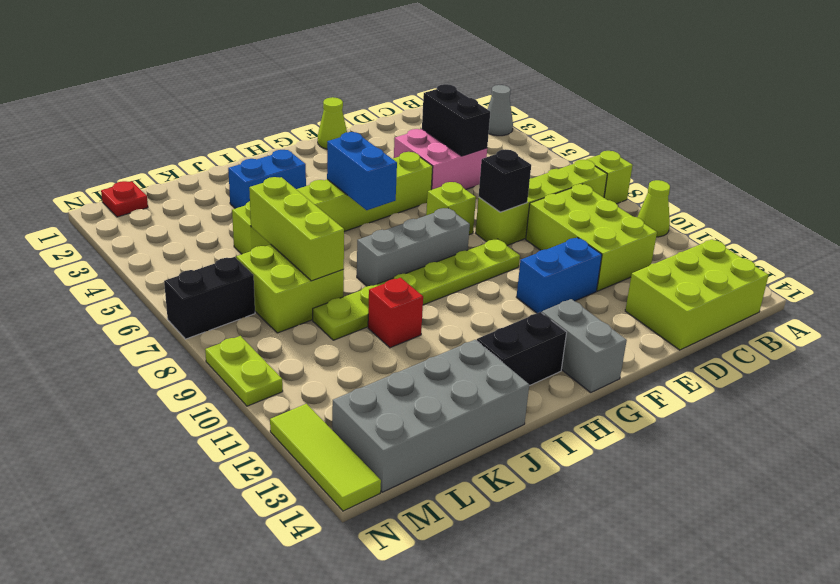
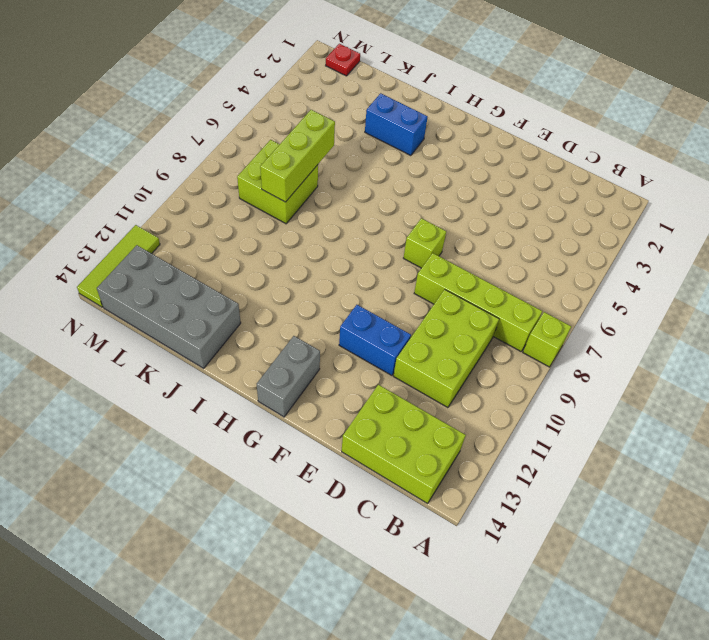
none -> grey cone A3 level 1
none -> lime cone A10 level 1
none -> pink brick D4:E5 level 1

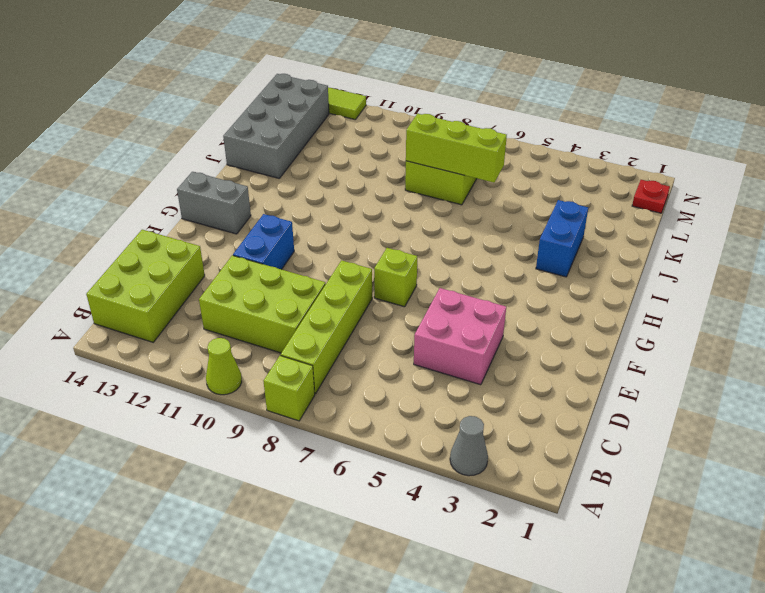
none -> lime cone F1 level 1
none -> lime brick F5:K5 level 1
none -> lime plate F9:K9 level 1

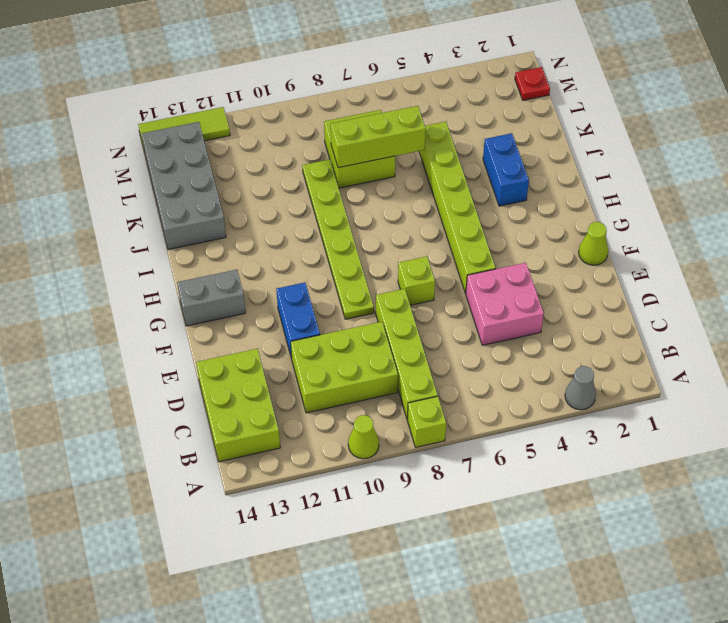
none -> grey brick G8:I8 level 1
none -> black brick H13:I13 level 1
none -> red brick J10 level 1

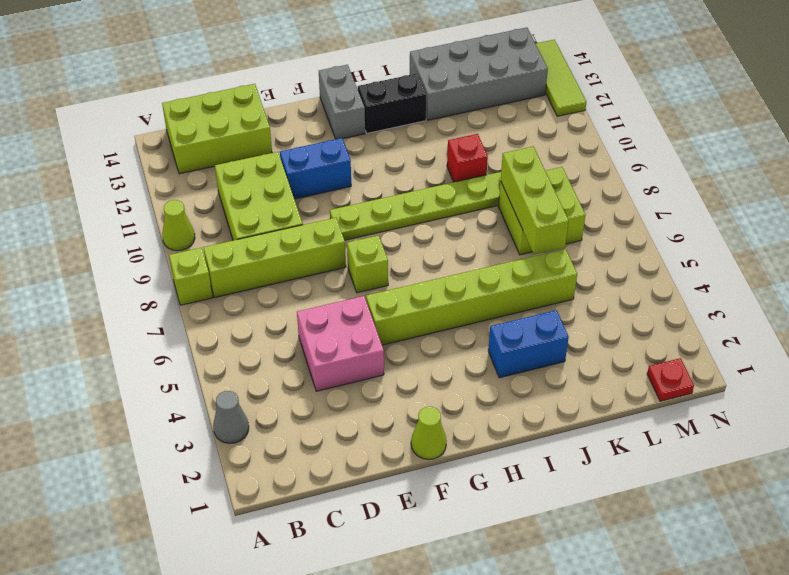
none -> grey brick G8:I8 level 1
none -> black brick M7:N7 level 1
none -> lime plate N9:N10 level 1

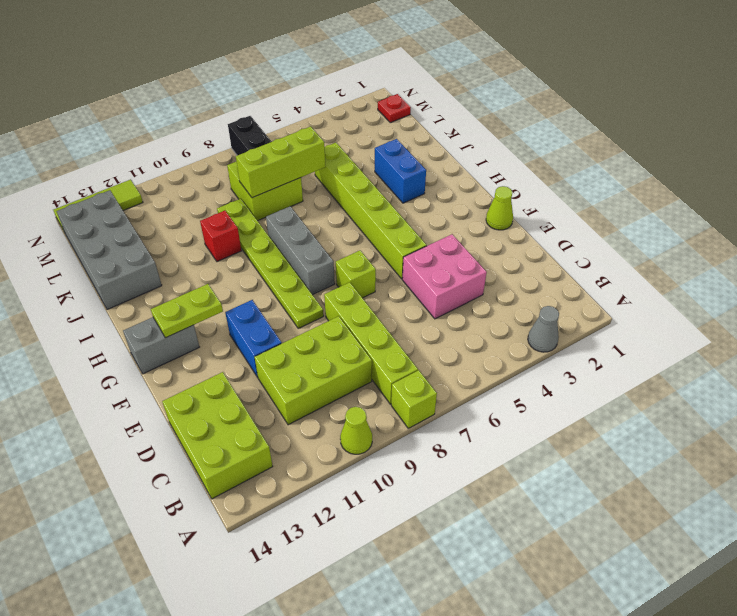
lime plate G12:G13 level 2 -> lime plate N9:N10 level 1
none -> black brick H13:I13 level 1
none -> black brick D4:D5 level 2
none -> black brick E8 level 2

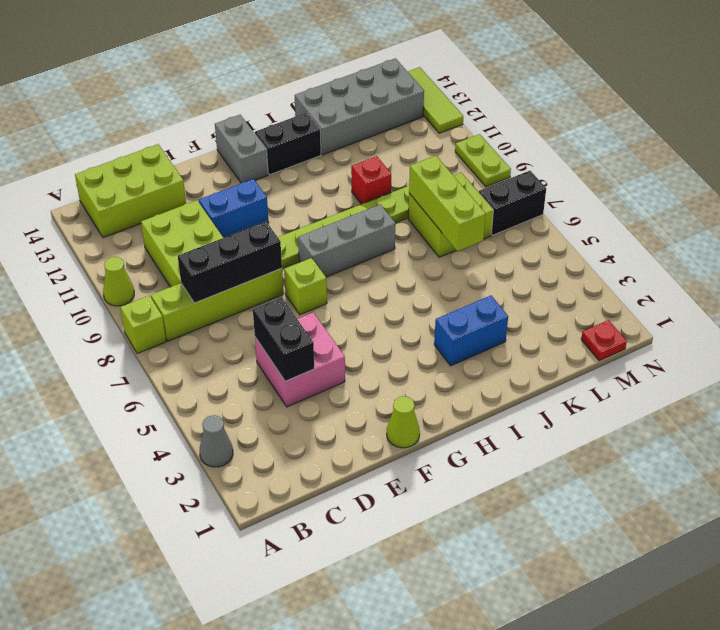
black brick C8:E8 level 2 -> black brick E8 level 2
none -> lime brick F5:K5 level 1
none -> blue brick H5:H6 level 2

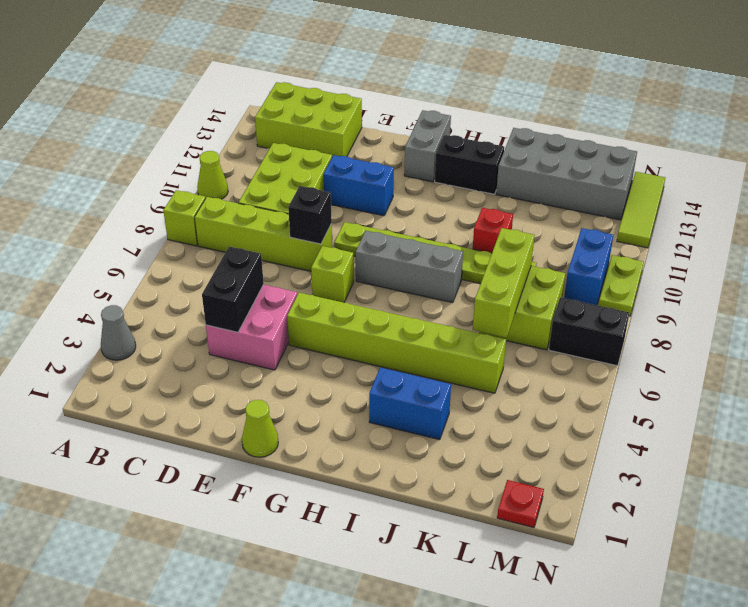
blue brick M9:M10 level 1 -> blue brick H5:H6 level 2

